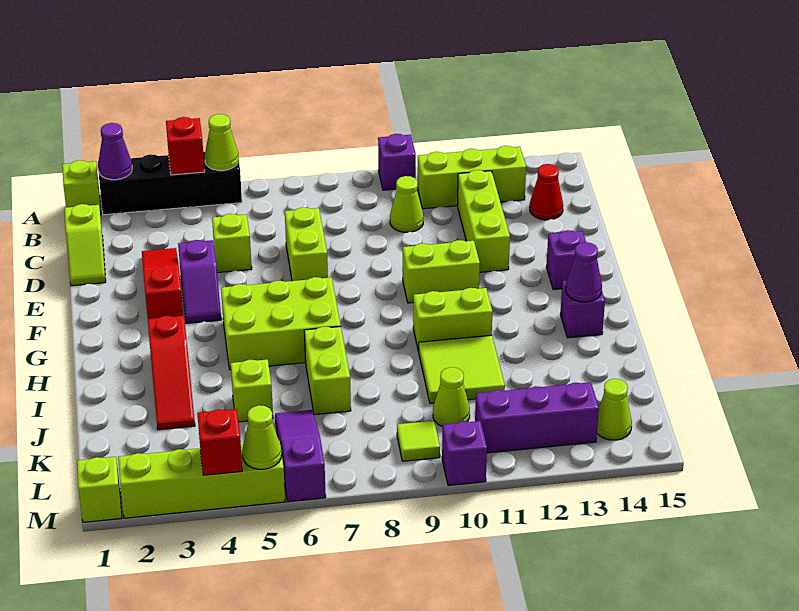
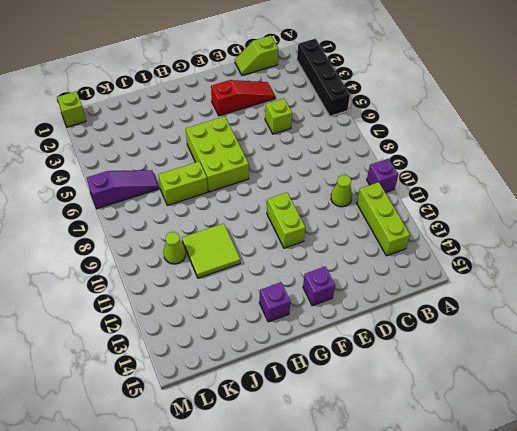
none -> lime brick A1 level 1
none -> lime brick C12:E12 level 1
none -> red cone C14 level 1
none -> lime brick D7:E7 level 1

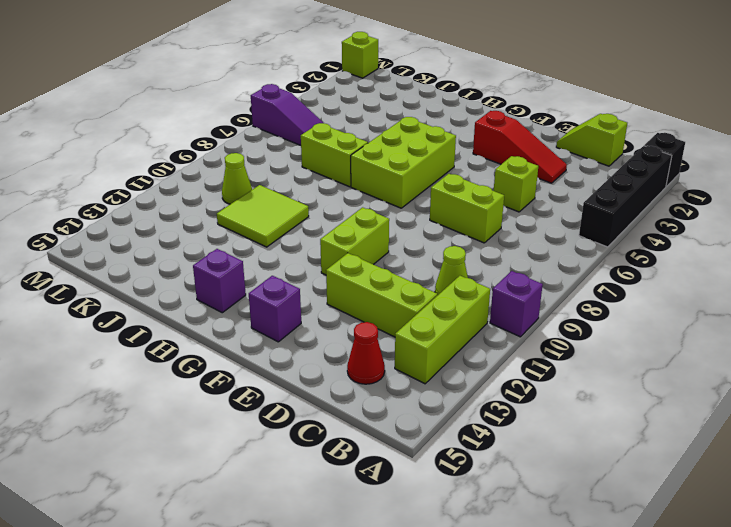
black brick A1 level 1 -> lime brick A1 level 1
none -> purple slope E4:F4 level 1 top E
none -> red slope H3:J3 level 1 top H
none -> lime brick H10:H11 level 1
none -> lime brick J5 level 1

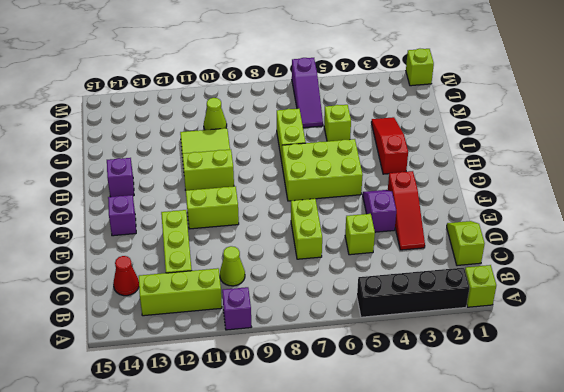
none -> lime tile L9 level 1
none -> purple brick L11:L13 level 1
none -> lime cone L14 level 1
none -> lime brick M2:M5 level 1

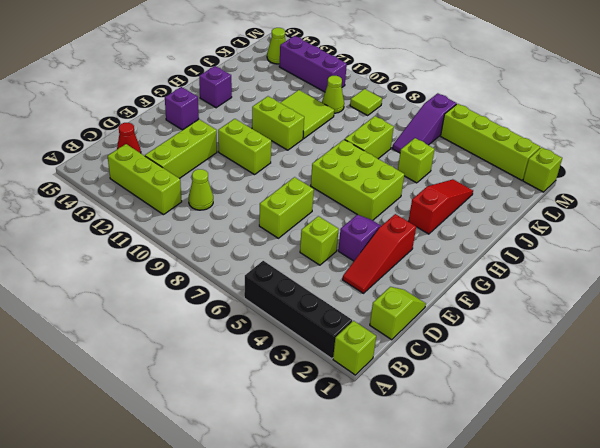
none -> purple brick A10 level 1
none -> purple brick M10 level 1
none -> purple cone A2 level 2
none -> red brick A4 level 2

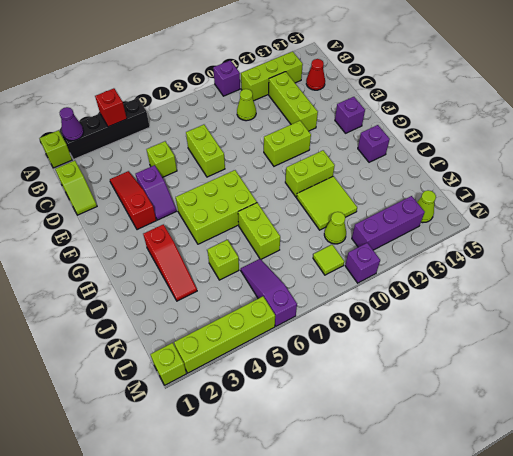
none -> lime cone A5 level 2
none -> purple cone H14 level 2
none -> red brick M4 level 2
none -> lime cone M5 level 2

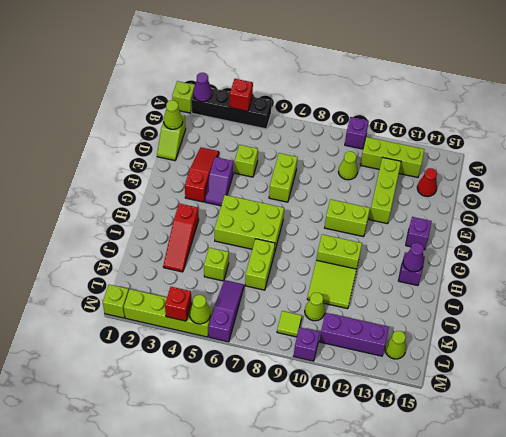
lime cone C1 level 2 -> lime cone A5 level 2

